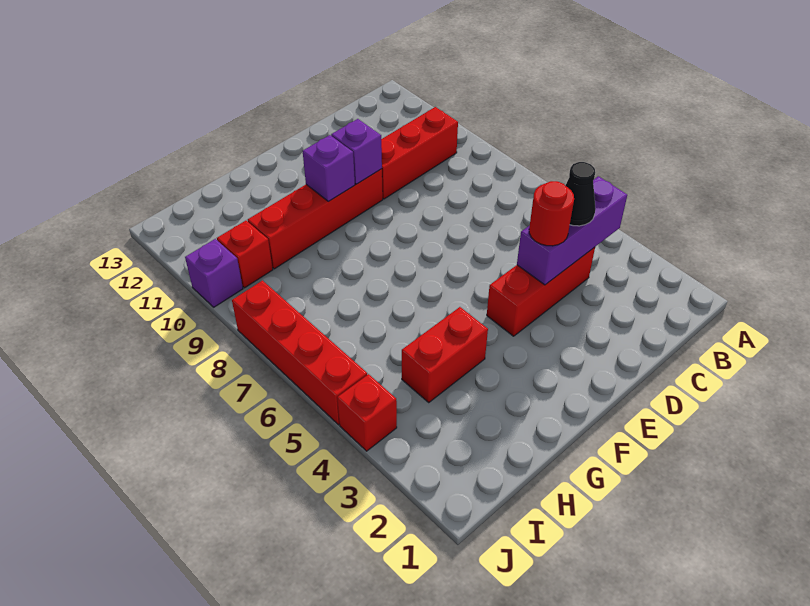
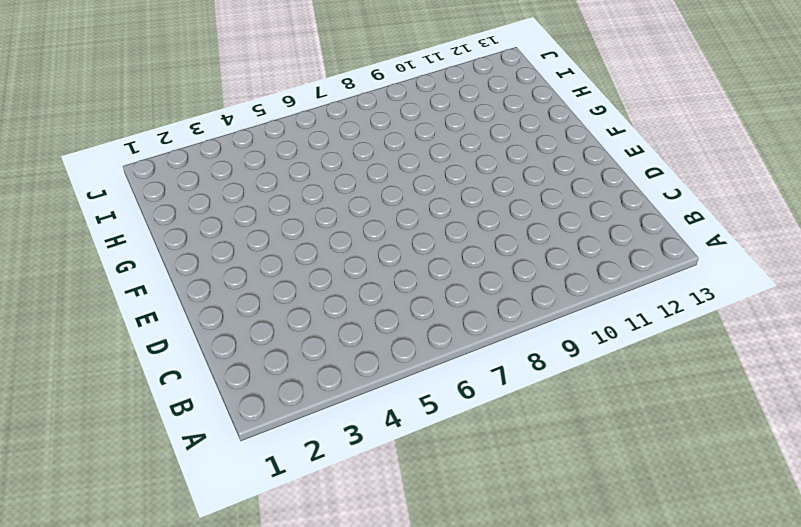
none -> red brick B10:D10 level 1
none -> red brick C4:E4 level 1
none -> red brick E10:H10 level 1

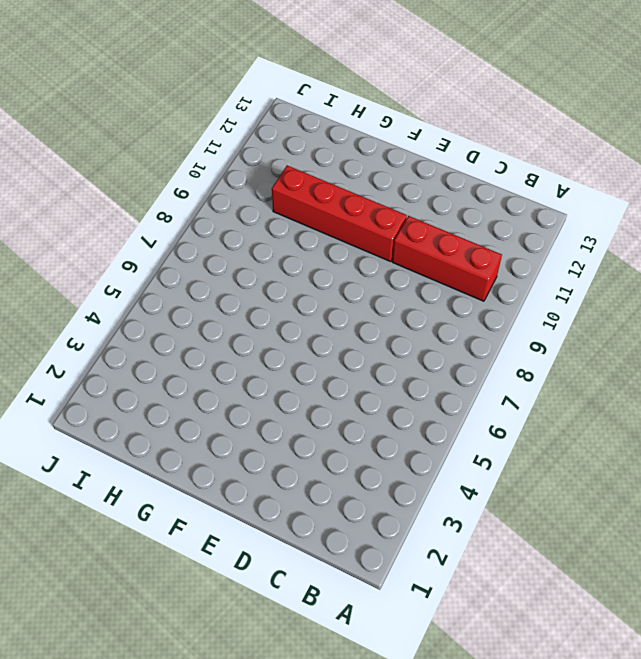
none -> red brick C4:E4 level 1
none -> red brick G4:H4 level 1
none -> red brick I10 level 1

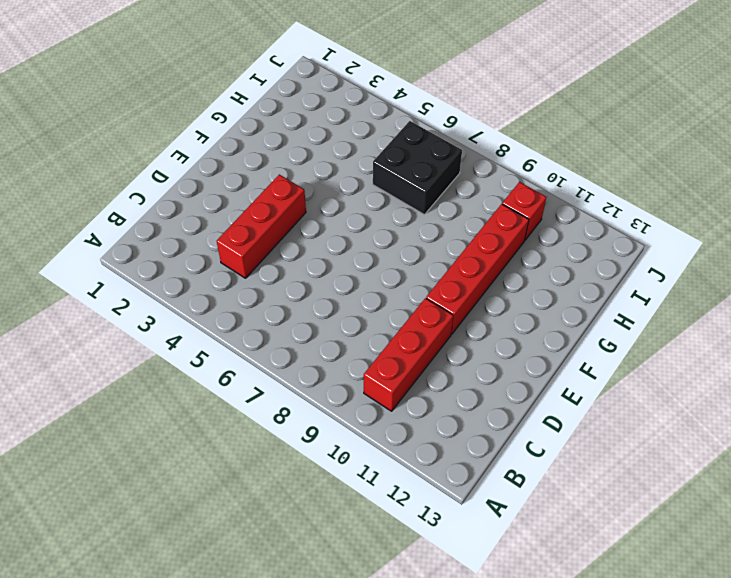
black brick H6:I7 level 1 -> none
none -> red brick G4:H4 level 1
none -> red brick J4 level 1
none -> red brick J5:J8 level 1

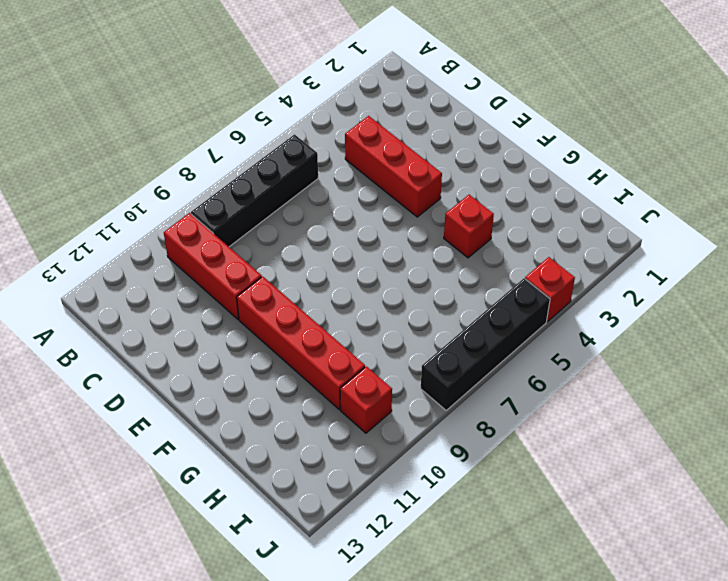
black brick B6:B9 level 1 -> none
red brick G4 level 1 -> red brick G4:H4 level 1
black brick J5:J8 level 1 -> red brick J5:J8 level 1
none -> purple brick J10 level 1
none -> purple brick B4:D4 level 2
none -> purple brick E10 level 2

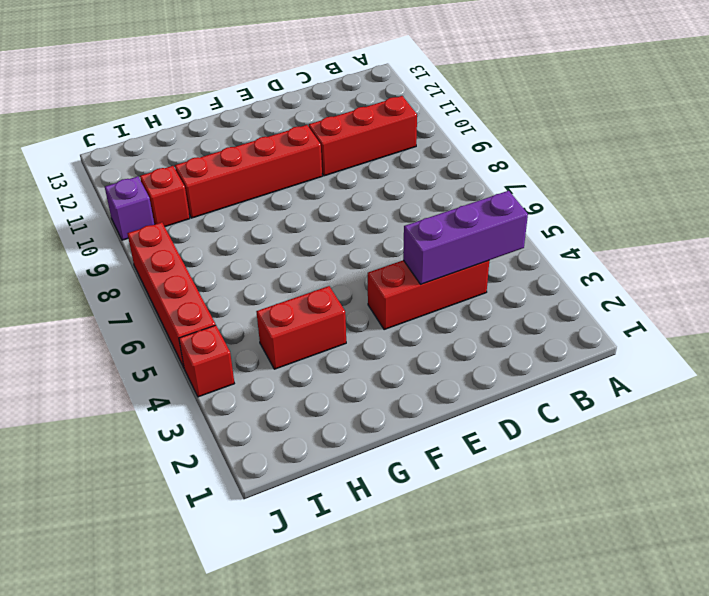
none -> purple brick E10 level 2
none -> purple brick F10 level 2
none -> black cone C4 level 3

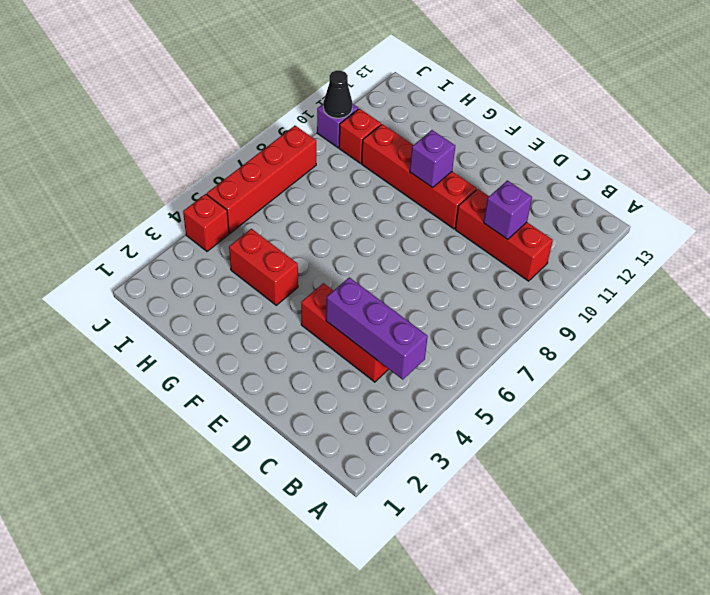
purple brick C10 level 2 -> purple brick E10 level 2
black cone J10 level 2 -> black cone C4 level 3
none -> red round brick D4 level 3

